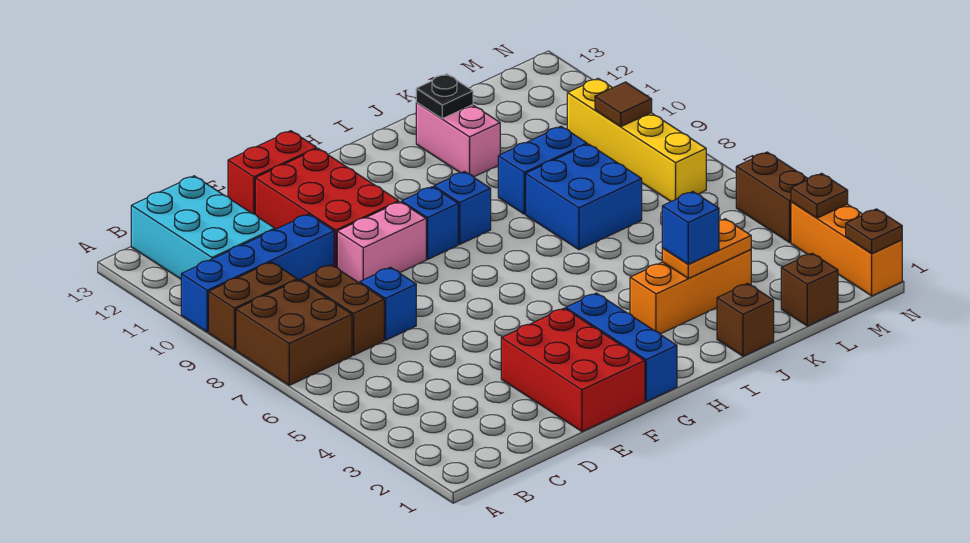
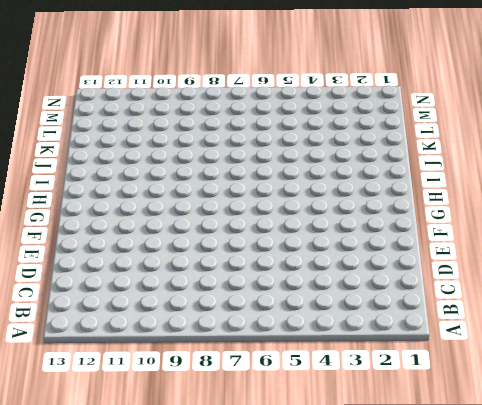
none -> brown brick A7:B8 level 1
none -> brown brick A9:B9 level 1
none -> blue brick A10:D10 level 1

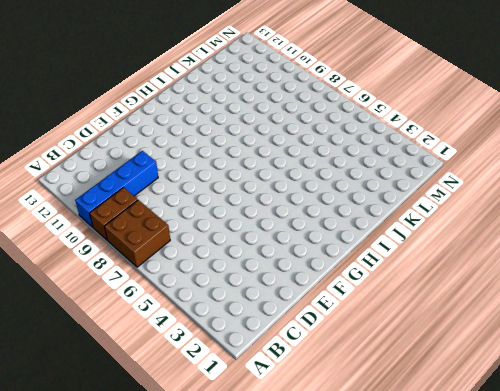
none -> cyan brick B11:C13 level 1
none -> brown brick C7:C8 level 1
none -> blue brick D7 level 1

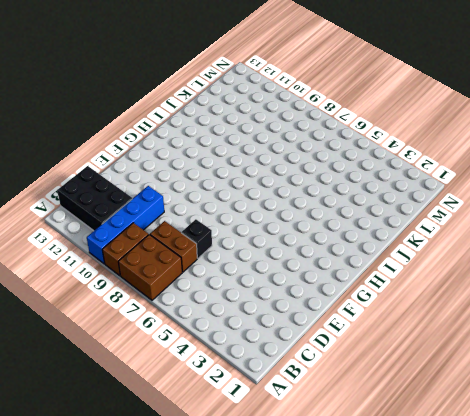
black brick B11:C13 level 1 -> cyan brick B11:C13 level 1
black brick D7 level 1 -> blue brick D7 level 1
none -> red brick E1:F3 level 1
none -> pink brick E9:F9 level 1
none -> red brick E10:F12 level 1

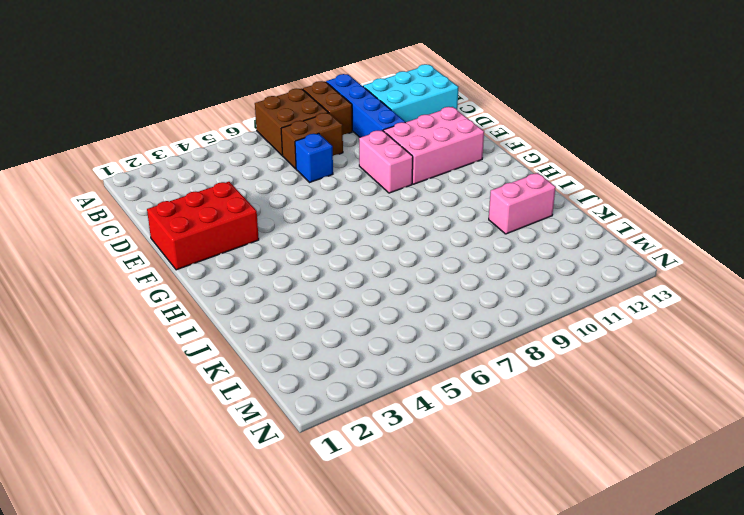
pink brick E10:F12 level 1 -> red brick E10:F12 level 1
none -> red brick E13:F13 level 1
none -> blue brick G1:G3 level 1
none -> blue brick G9 level 1

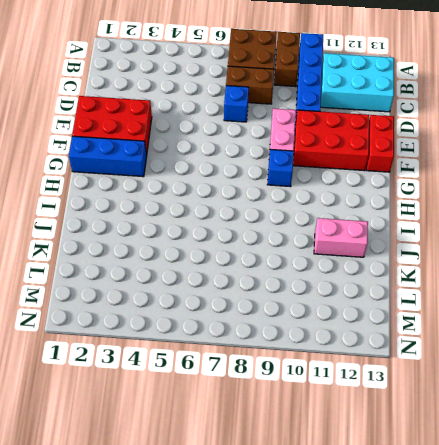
none -> blue brick H9 level 1
none -> orange brick I3:K3 level 1
none -> brown brick J1 level 1

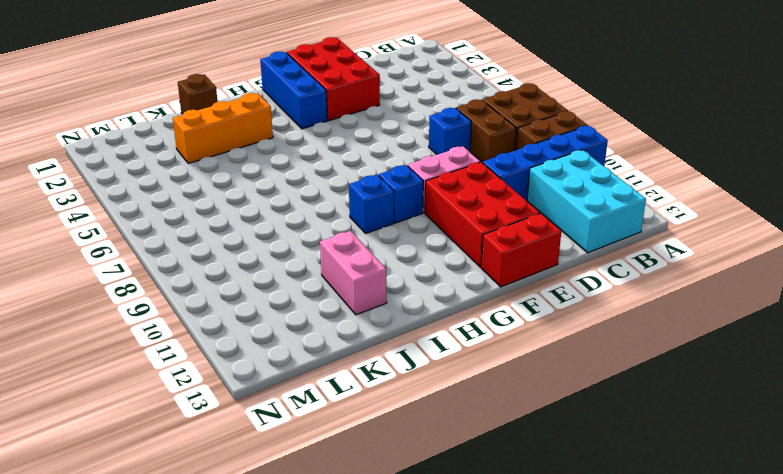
none -> blue brick J7:K8 level 1
none -> blue brick J9:K9 level 1
none -> brown brick L1 level 1

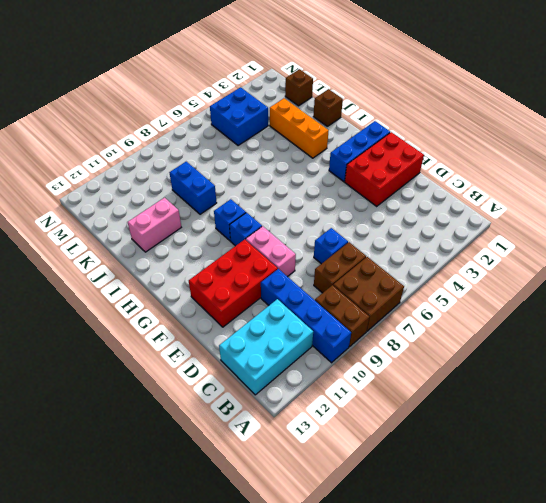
blue brick L4:M5 level 1 -> blue brick J7:K8 level 1
none -> red brick E13:F13 level 1
none -> yellow brick M7:M10 level 1
none -> orange brick N1:N3 level 1

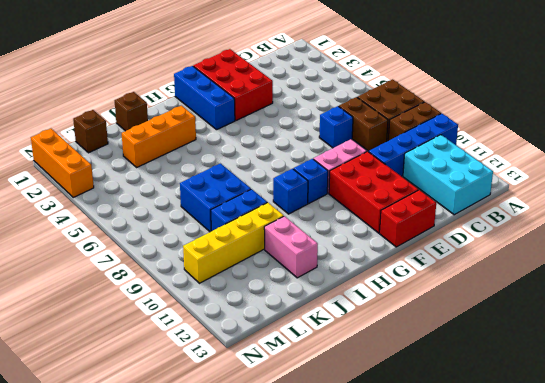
yellow brick J10:M10 level 1 -> yellow brick M7:M10 level 1
none -> brown brick N4:N5 level 1
none -> orange plate J3:K3 level 2
none -> black plate J12 level 2

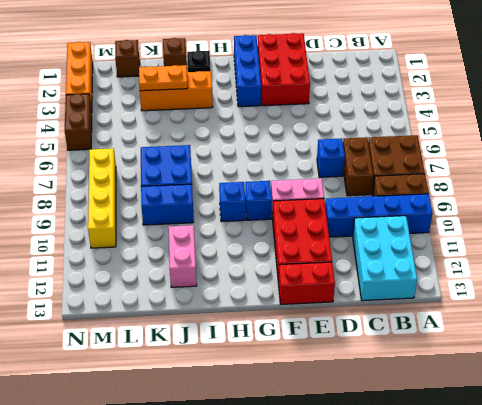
black plate I1 level 1 -> black plate J12 level 2
none -> brown tile M9 level 2
none -> brown plate N1 level 2
none -> brown plate N3 level 2

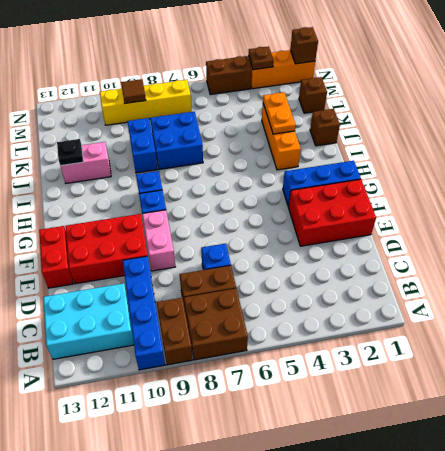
brown brick N1 level 2 -> brown plate N1 level 2
none -> blue brick J3 level 3

